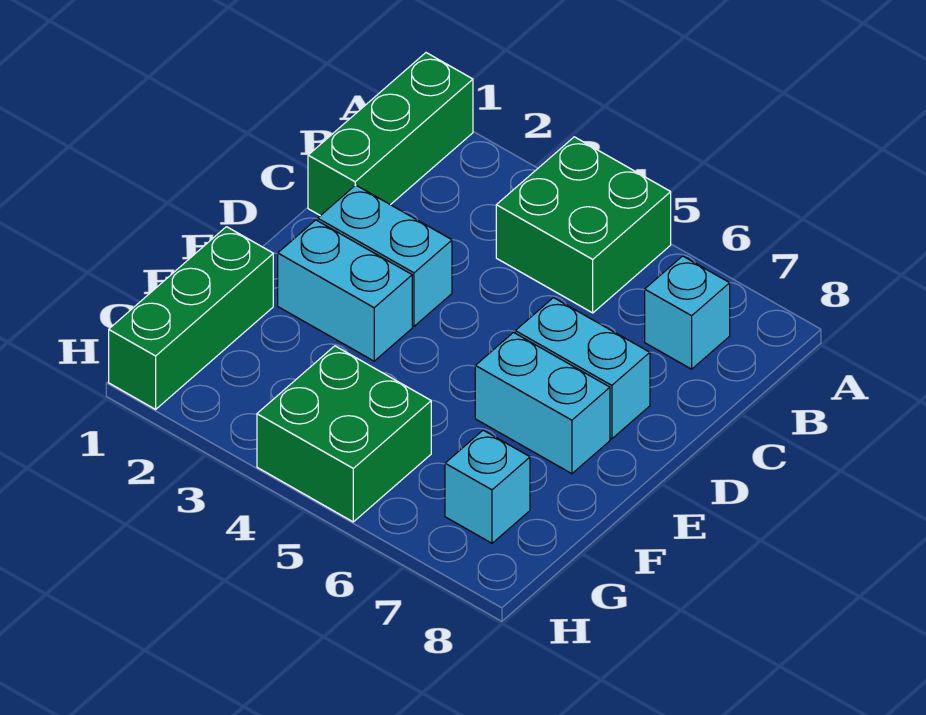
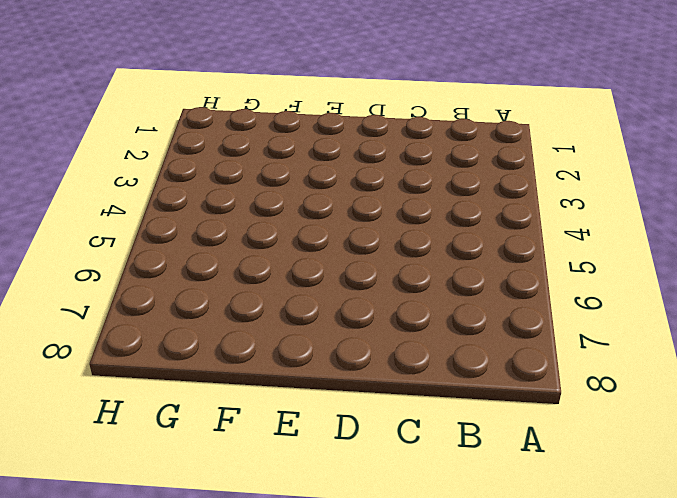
none -> green brick A1:C1 level 1
none -> green brick A4:B5 level 1

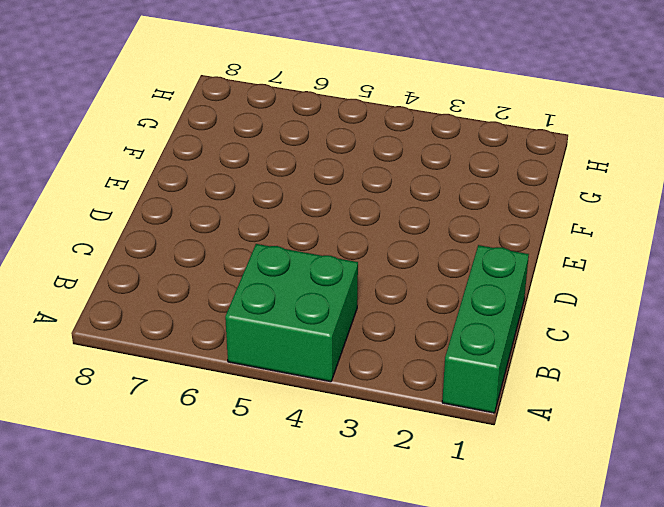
none -> cyan brick B7 level 1
none -> cyan brick D2:D3 level 1

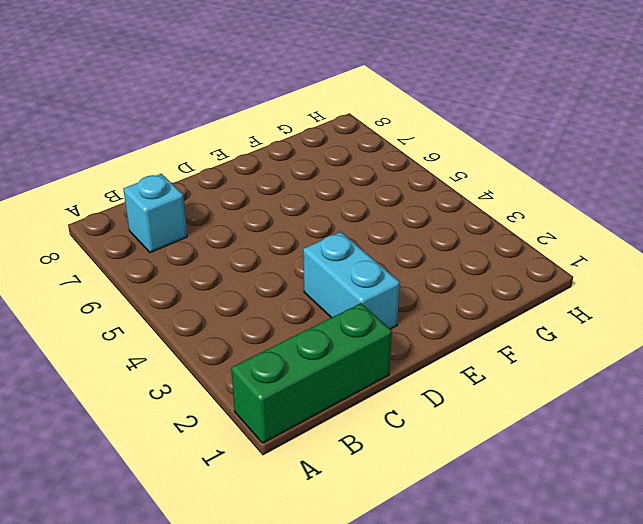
none -> green brick A4:B5 level 1
none -> cyan brick D6:D7 level 1

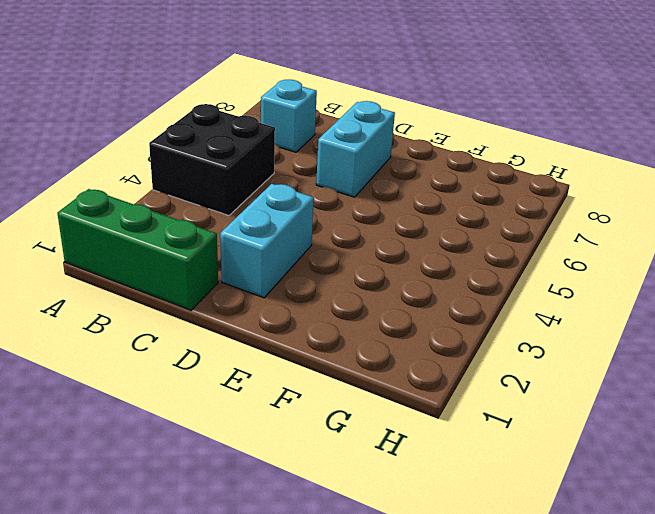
black brick A4:B5 level 1 -> green brick A4:B5 level 1
none -> cyan brick E2:E3 level 1
none -> cyan brick E6:E7 level 1

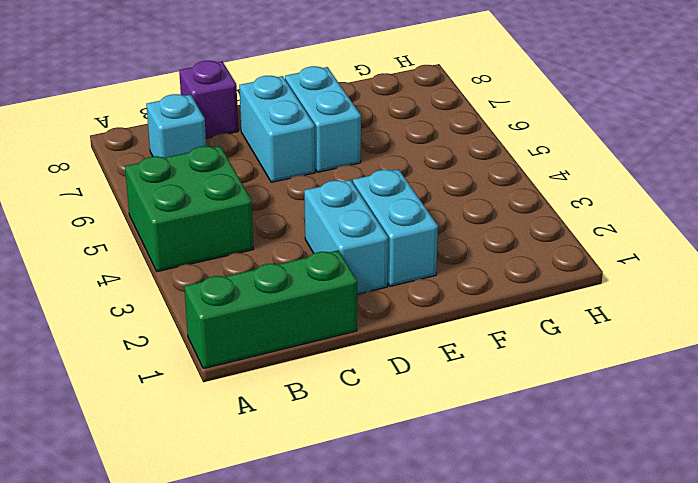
purple brick C8 level 1 -> none
none -> green brick F1:H1 level 1
none -> green brick G4:H5 level 1

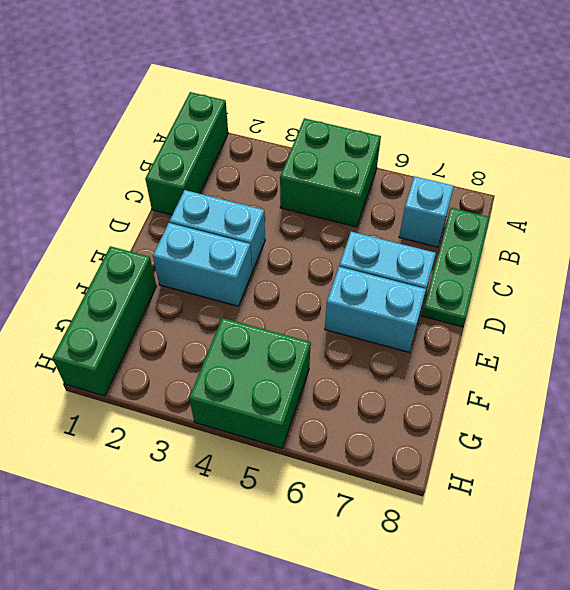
green plate B8:D8 level 1 -> none
none -> cyan brick G7 level 1

